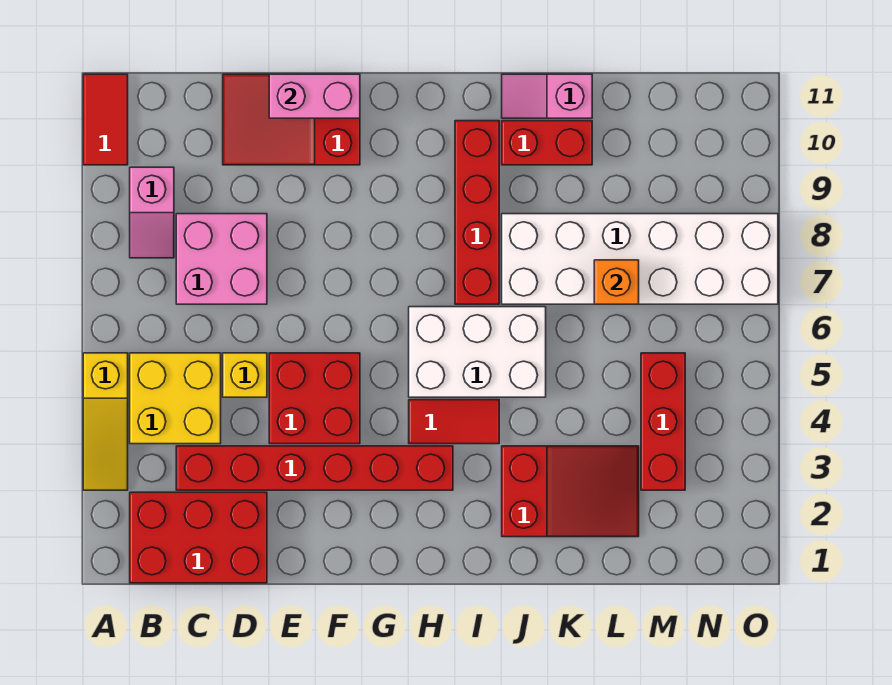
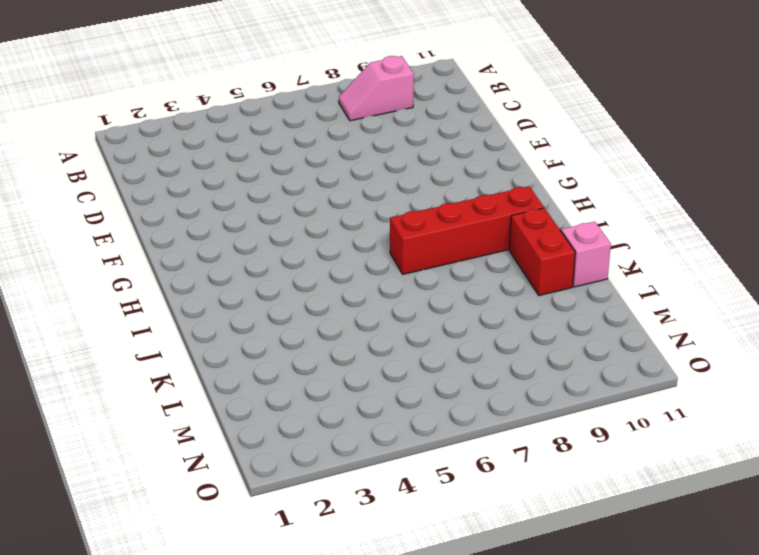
none -> yellow slope A3:A5 level 1 top 5
none -> red tile A10:A11 level 1
none -> red brick B1:D2 level 1

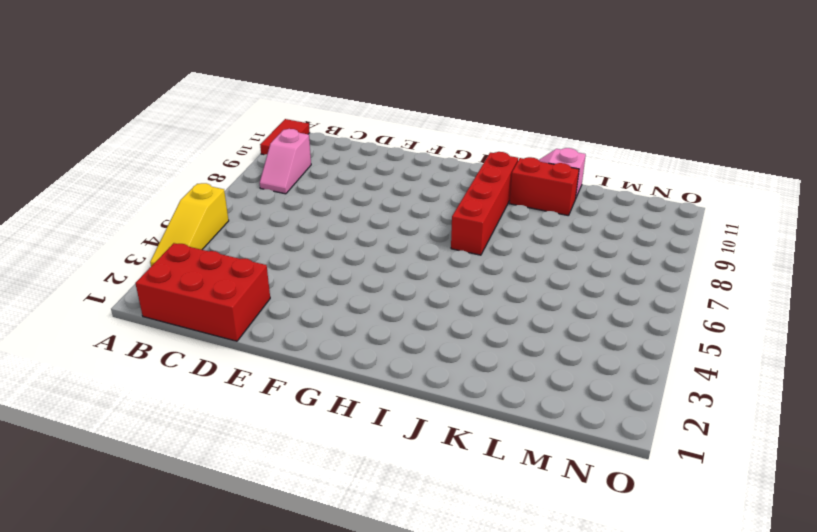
none -> yellow brick B4:C5 level 1
none -> red brick C3:H3 level 1
none -> pink brick C7:D8 level 1

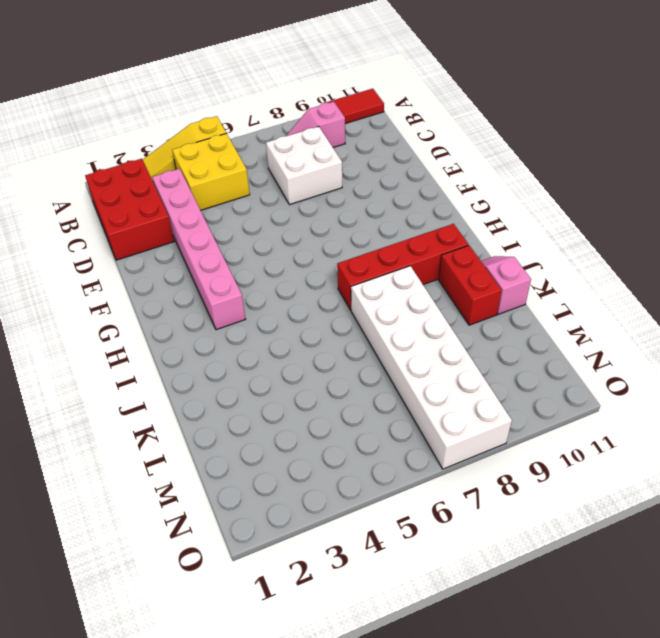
pink brick C3:H3 level 1 -> red brick C3:H3 level 1
white brick C7:D8 level 1 -> pink brick C7:D8 level 1
none -> yellow brick D5 level 1
none -> red slope D10:F11 level 1 top F
none -> red brick E4:F5 level 1

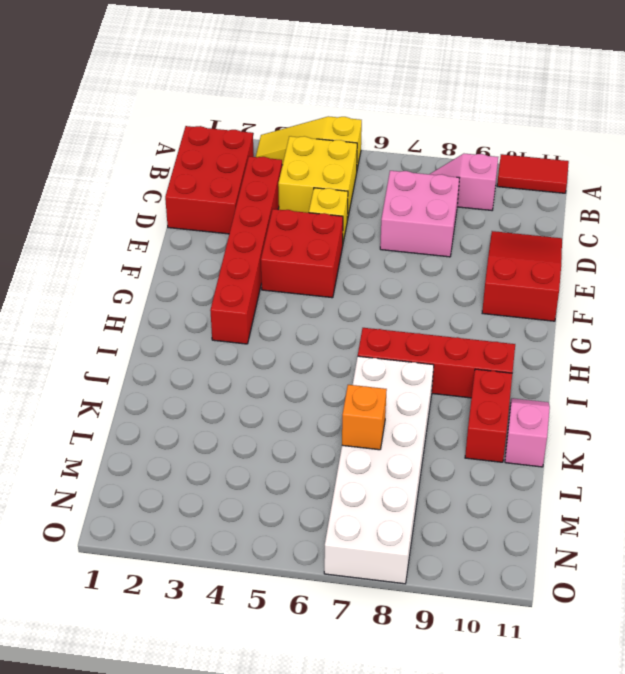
none -> red tile H4:I4 level 1
none -> white brick H5:J6 level 1
none -> red slope J2:L3 level 1 top J

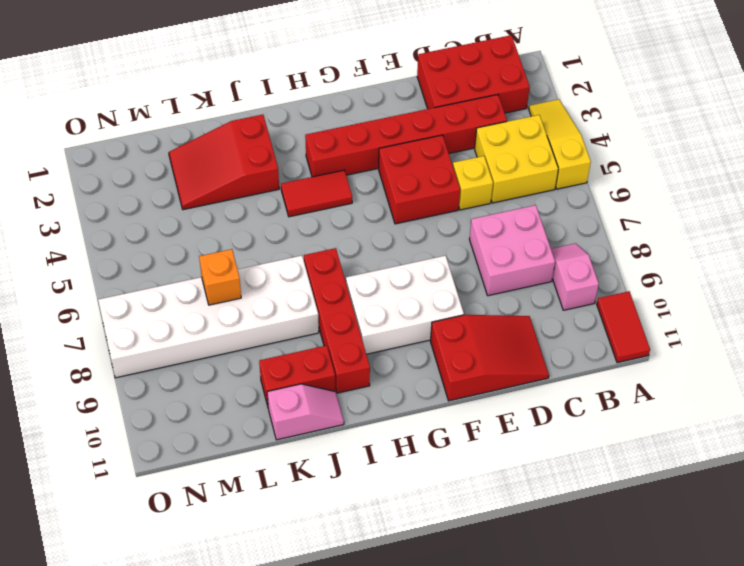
white brick F8:H9 level 1 -> white brick H5:J6 level 1
none -> red brick M3:M5 level 1
none -> pink brick E11:F11 level 2

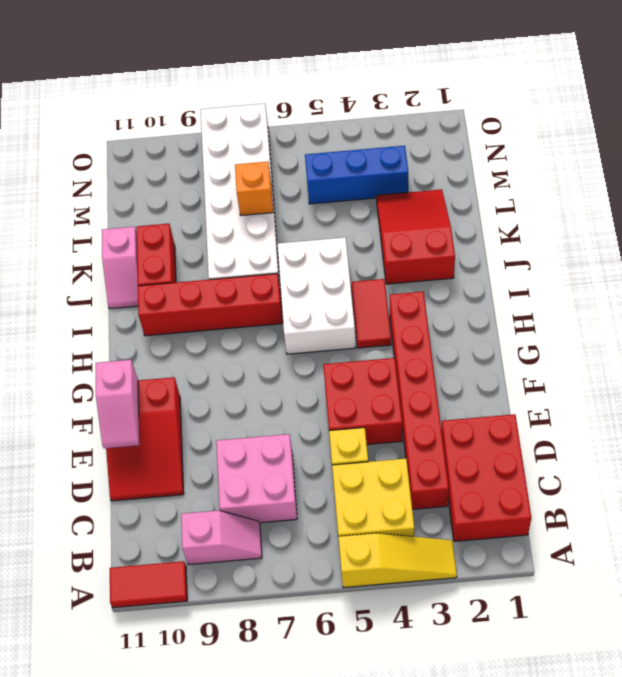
pink slope E11:F11 level 2 top F -> pink brick E11:F11 level 2
blue brick M3:M5 level 1 -> red brick M3:M5 level 1

